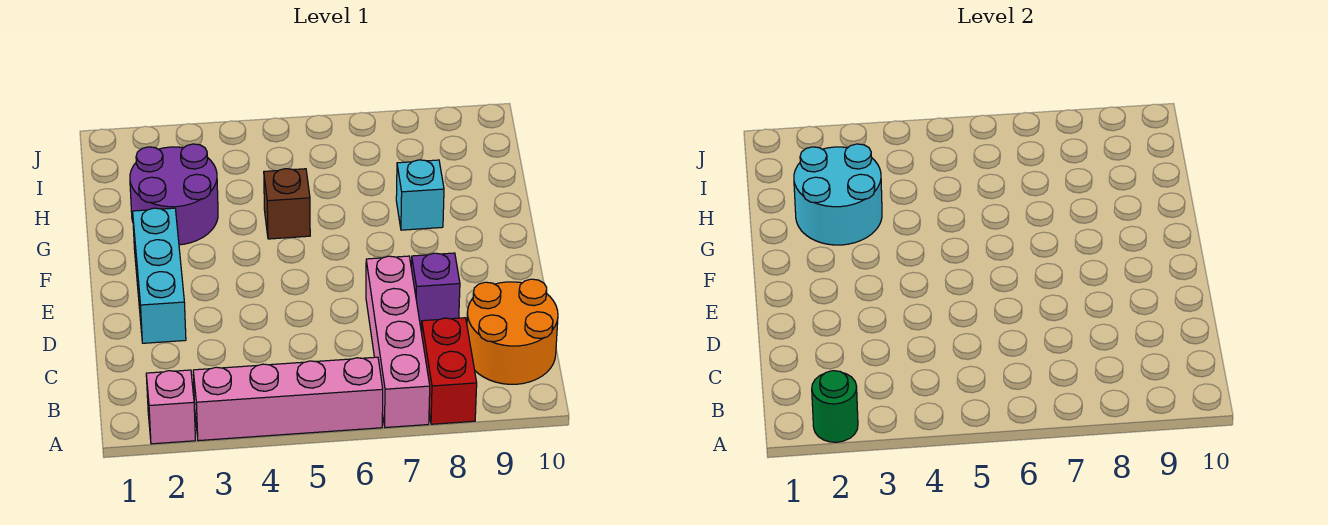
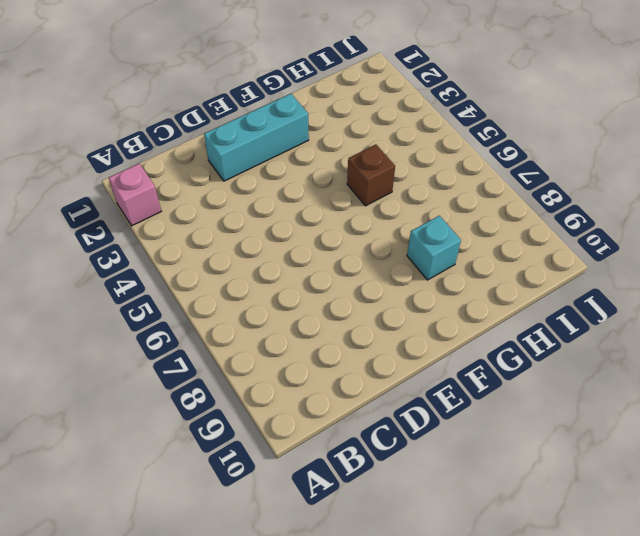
none -> pink brick A3:A6 level 1
none -> pink brick A7:D7 level 1
none -> red brick A8:B8 level 1

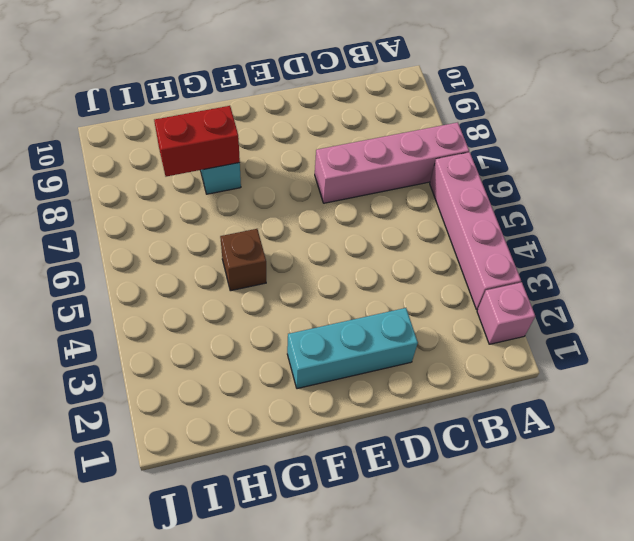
red brick G8:H8 level 2 -> red brick A8:B8 level 1
none -> orange round brick B9:C10 level 1
none -> purple brick D8 level 1
none -> purple round brick G2:H3 level 1

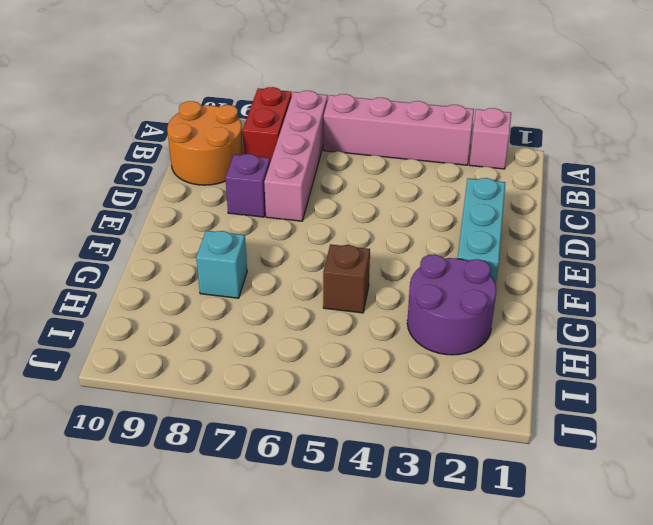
none -> green round brick A2 level 2
none -> cyan round brick G2:H3 level 2

